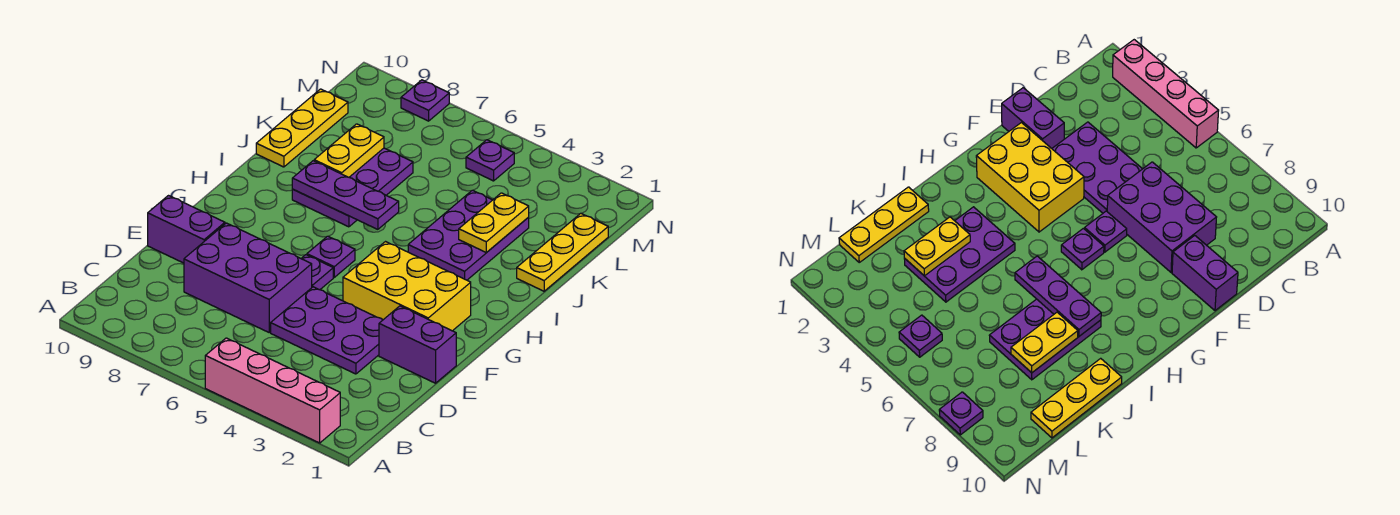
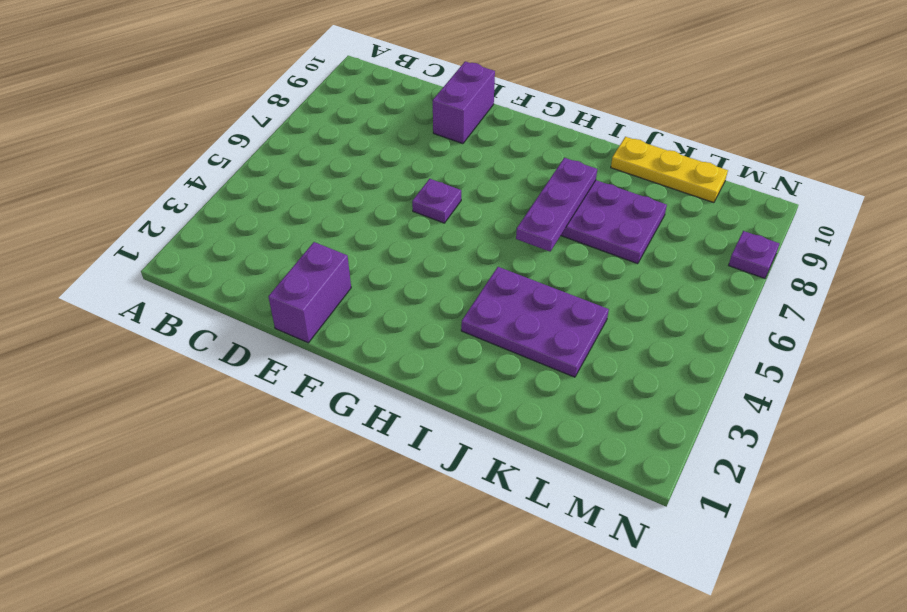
none -> pink brick A2:A5 level 1
none -> purple plate D3:E5 level 1
none -> purple brick D6:E8 level 1

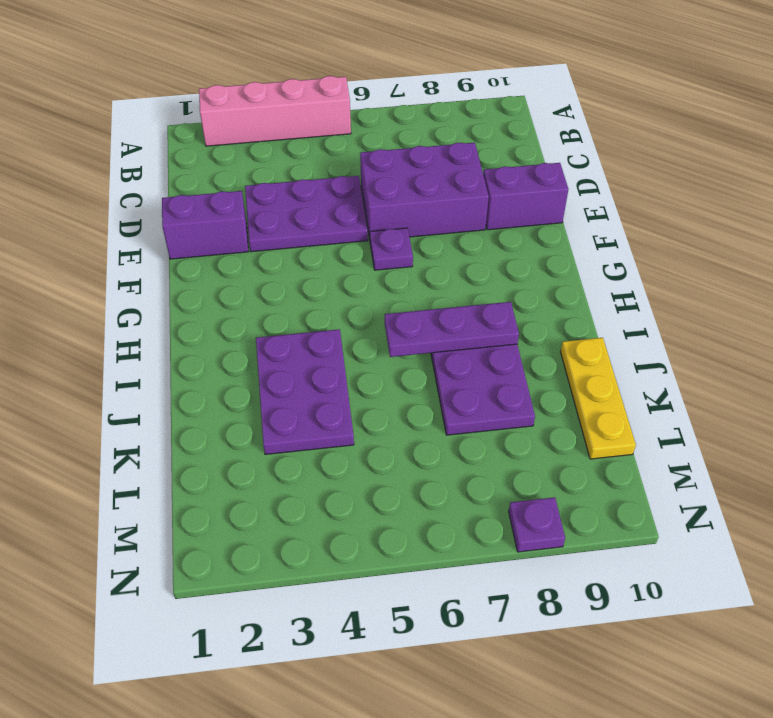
none -> yellow brick F2:G4 level 1
none -> purple plate G6 level 1
none -> yellow plate J1:L1 level 1

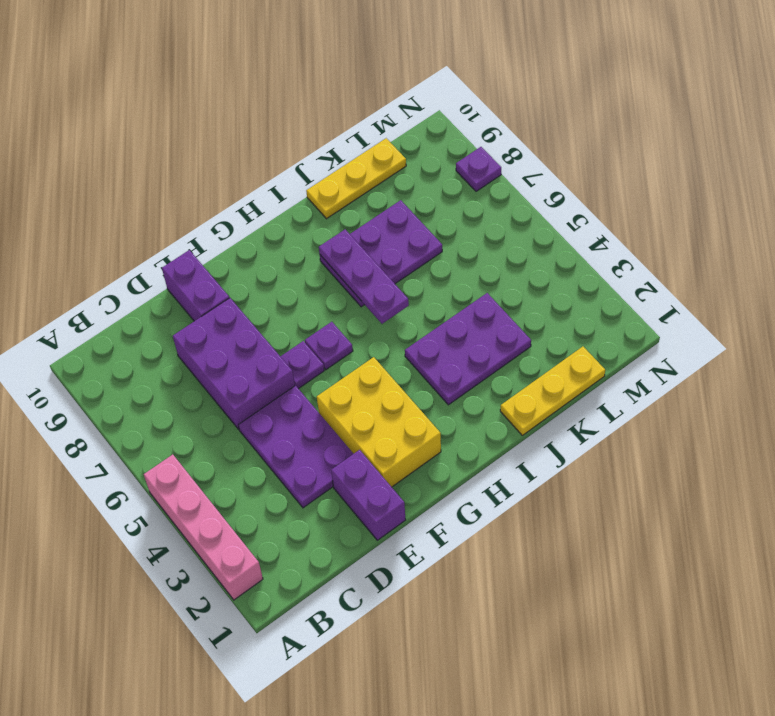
none -> purple plate M5 level 1
none -> yellow plate J3:K3 level 2
none -> yellow plate J8:K8 level 2

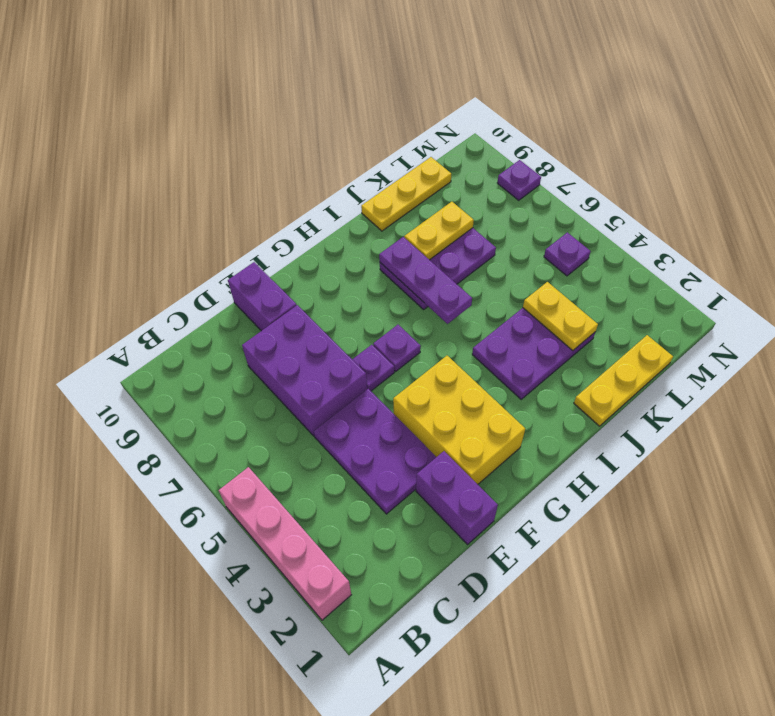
yellow plate K3:K4 level 2 -> yellow plate J3:K3 level 2

